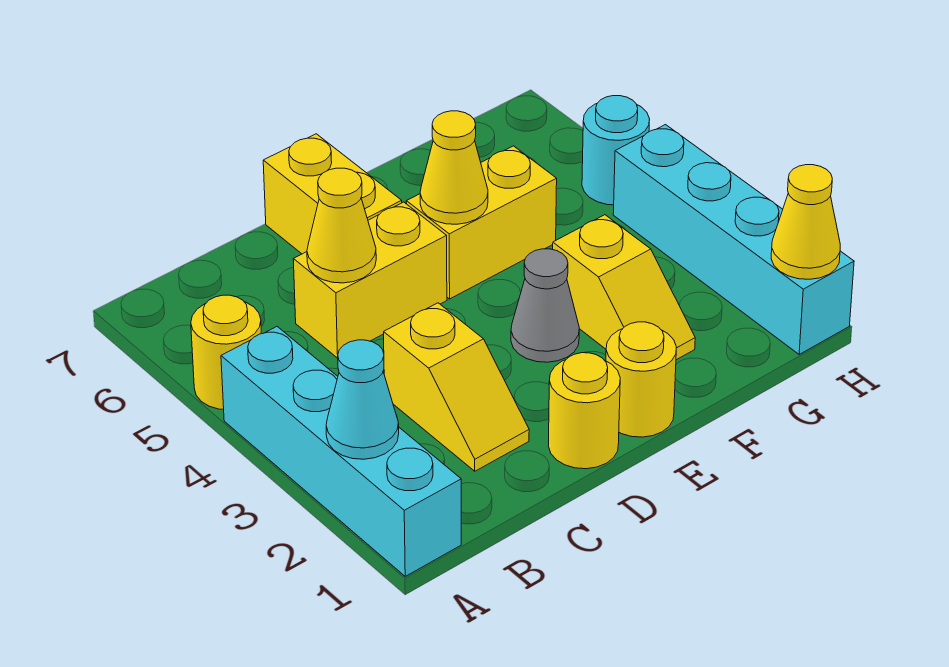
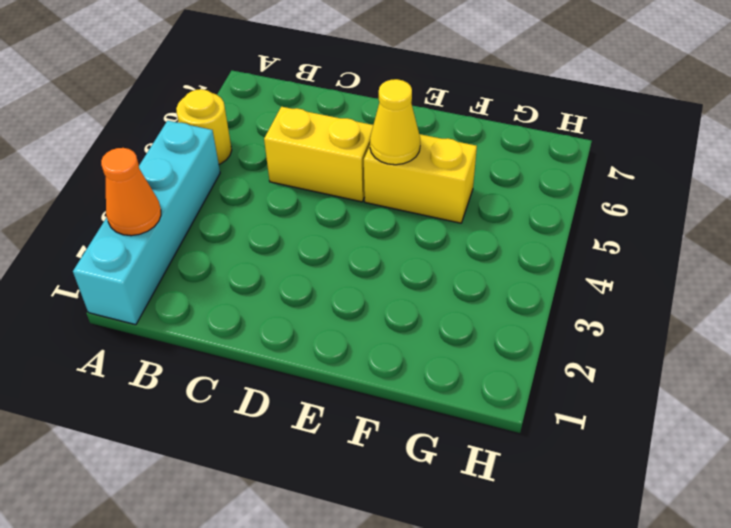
orange cone A2 level 2 -> cyan cone A2 level 2
none -> yellow slope C2:C3 level 1 top 3
none -> yellow round brick D1 level 1
none -> yellow brick D6:D7 level 1

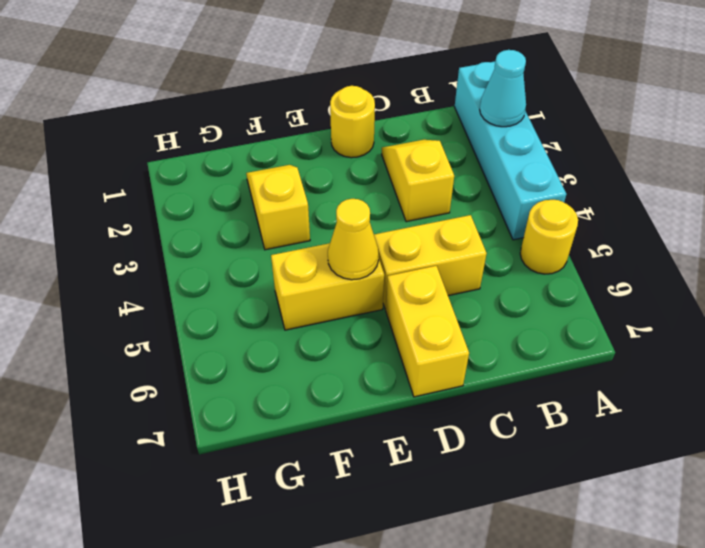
none -> yellow round brick E1 level 1
none -> grey cone E3 level 1
none -> cyan brick H1:H4 level 1

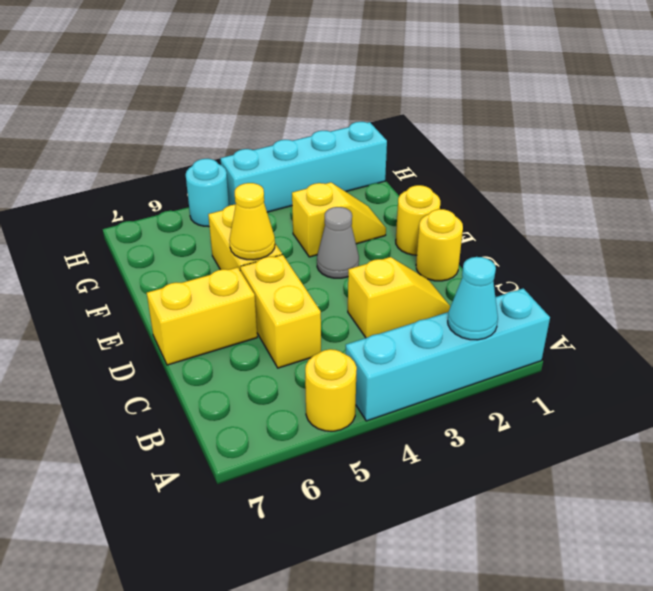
none -> yellow cone C5 level 2
none -> yellow cone H1 level 2

